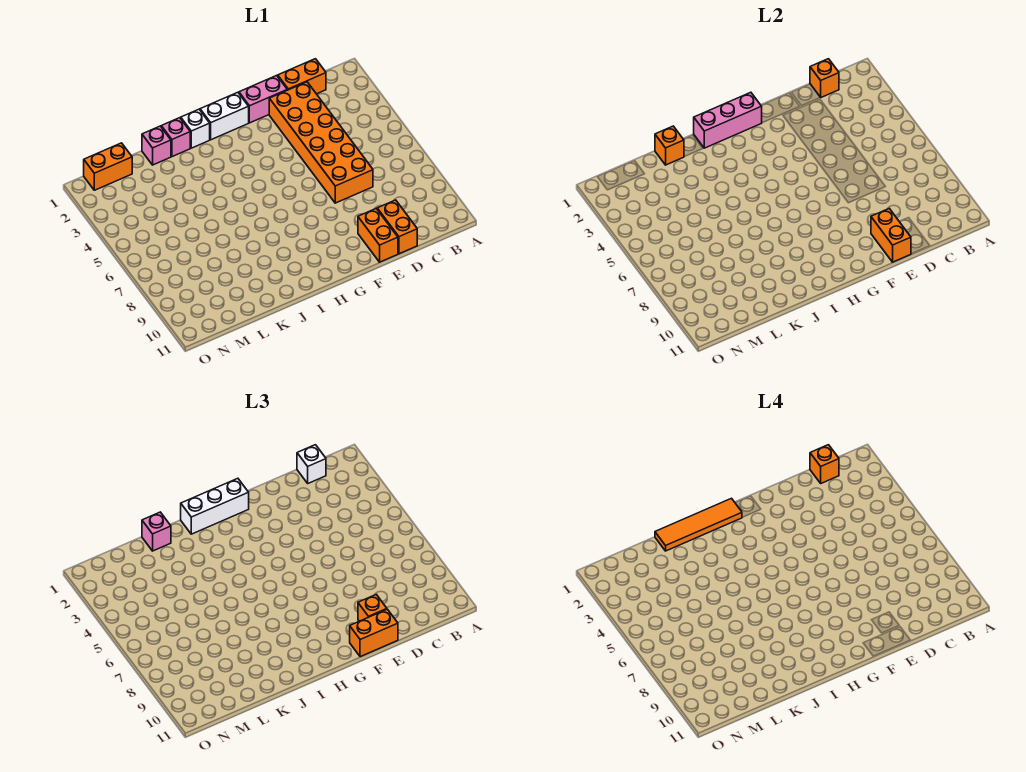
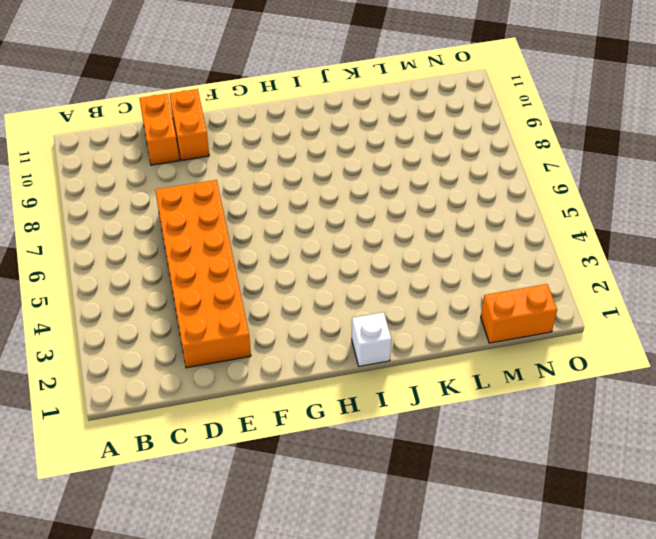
none -> orange brick C1:D1 level 1
none -> pink brick E1:F1 level 1
none -> white brick G1:H1 level 1

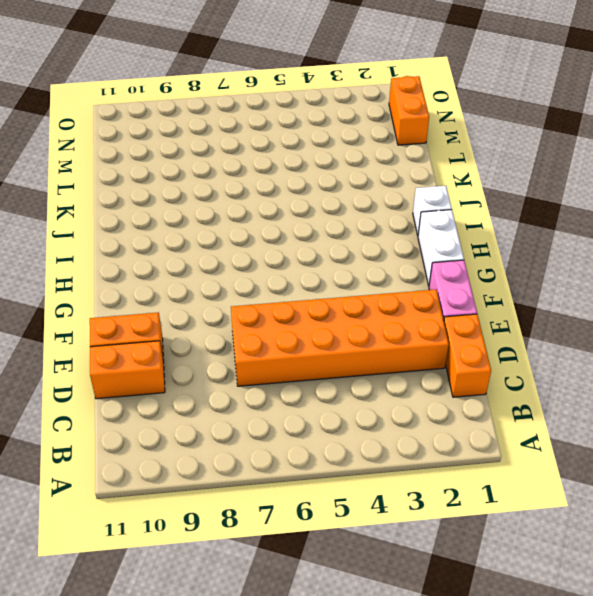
none -> pink brick J1 level 1
none -> pink brick K1 level 1
none -> orange brick C1 level 2

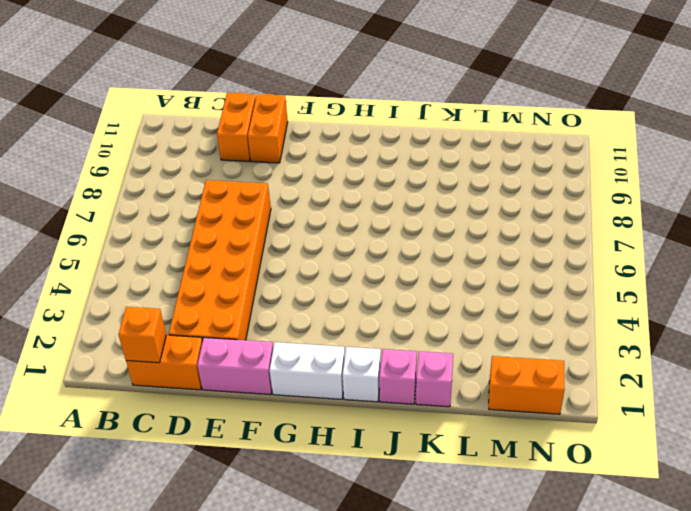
none -> orange brick E10:E11 level 2
none -> pink brick G1:I1 level 2
none -> orange brick K1 level 2

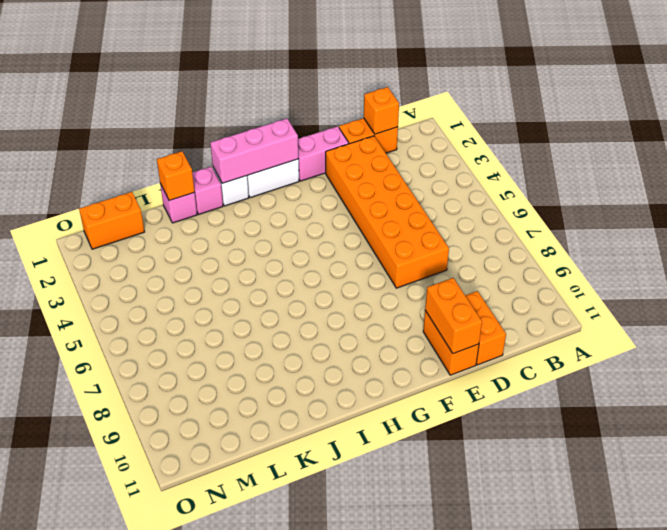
none -> white brick C1 level 3
none -> orange brick E10 level 3
none -> orange brick E11:F11 level 3

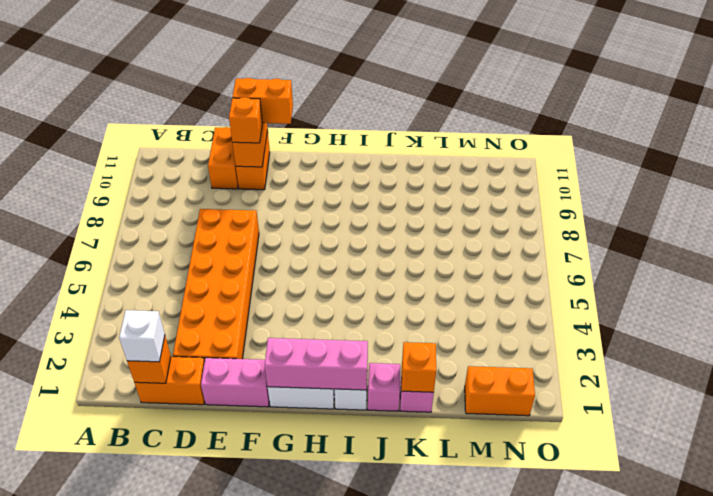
none -> white brick G1:I1 level 3
none -> pink brick K1 level 3
none -> orange brick C1 level 4

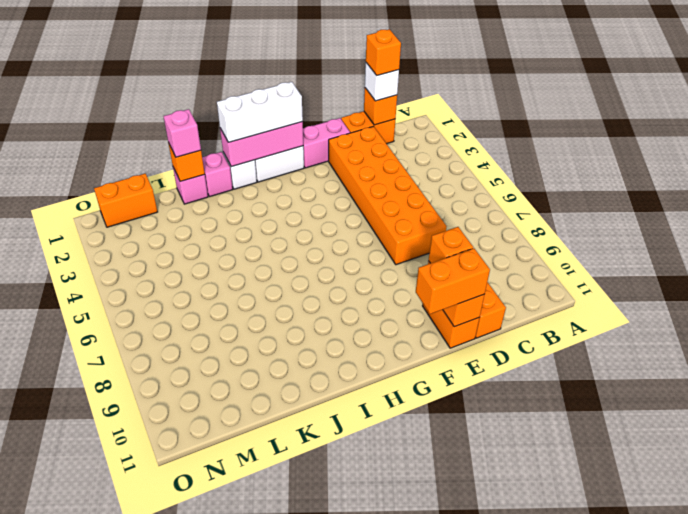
none -> orange tile H1:K1 level 4

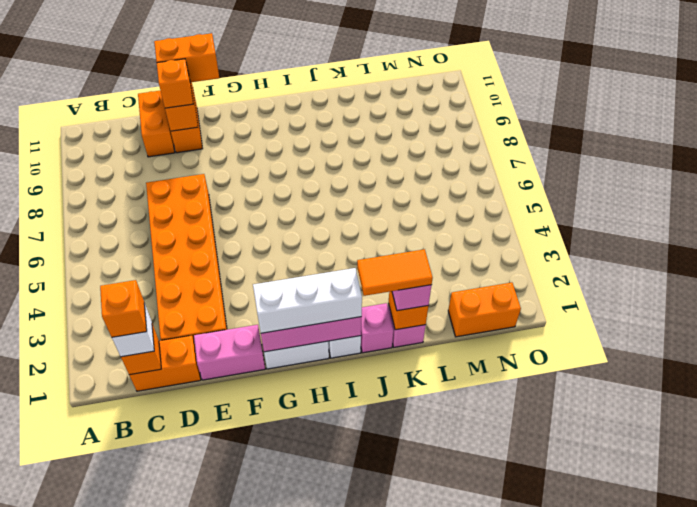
orange tile J1:K1 level 4 -> orange tile H1:K1 level 4

